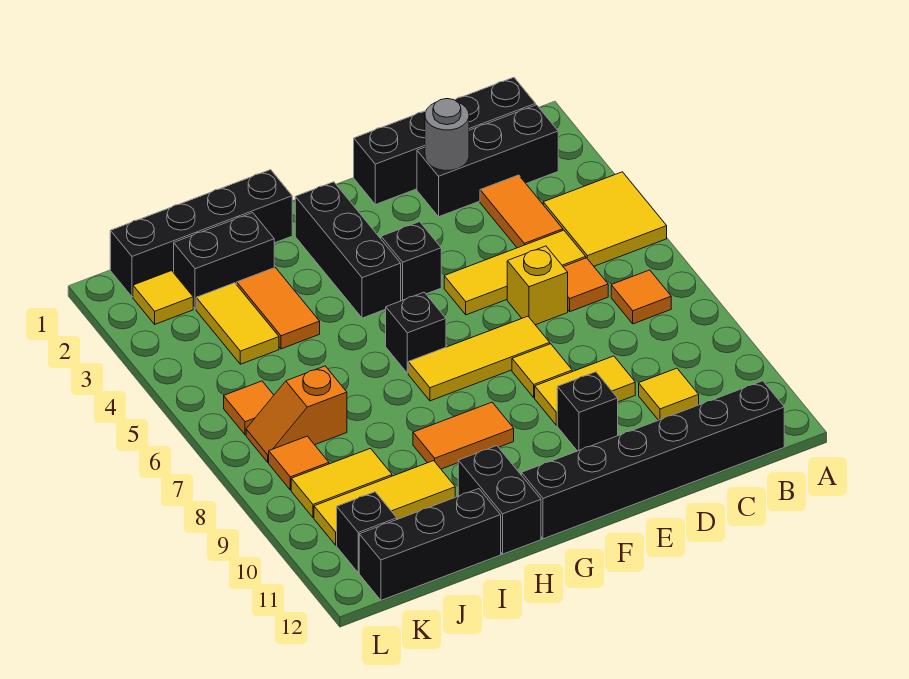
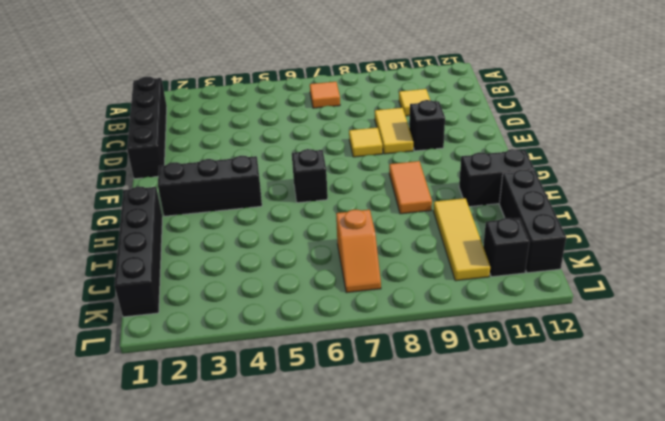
none -> yellow tile A4:B5 level 1
none -> black brick B2:D2 level 1
none -> black brick B12:G12 level 1
none -> orange tile C3:C4 level 1

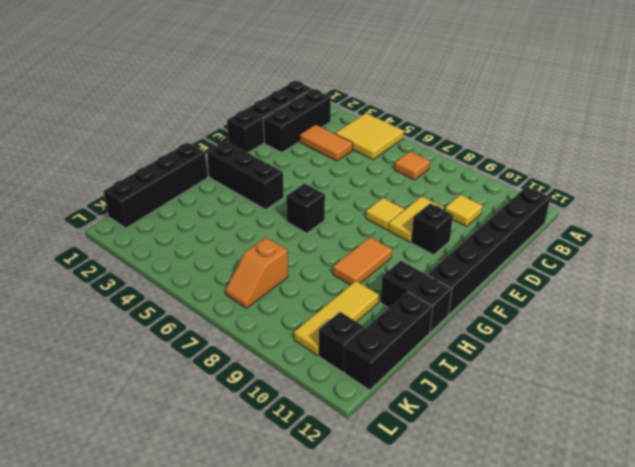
none -> yellow tile C5:E5 level 1
none -> orange tile C6 level 1
none -> yellow brick D6 level 1
none -> yellow tile E7:G7 level 1

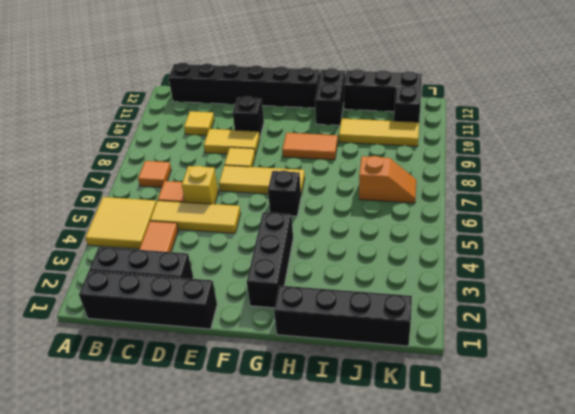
none -> black brick F4 level 1
none -> black brick I2:J2 level 1
none -> orange tile I3:I4 level 1
none -> yellow tile J3:J4 level 1

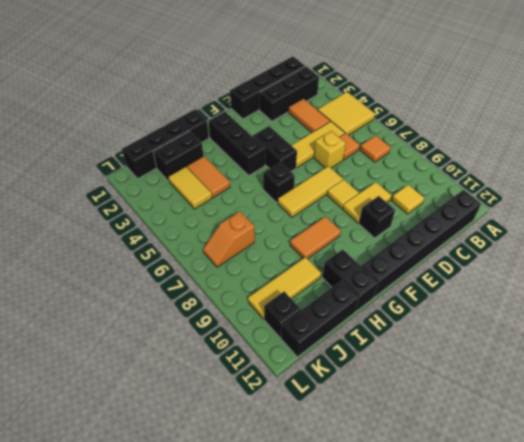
black brick F4:F5 level 1 -> black brick F4 level 1
none -> yellow tile J9:K9 level 1
none -> yellow tile K2 level 1
none -> orange tile K6 level 1
none -> orange tile K8 level 1

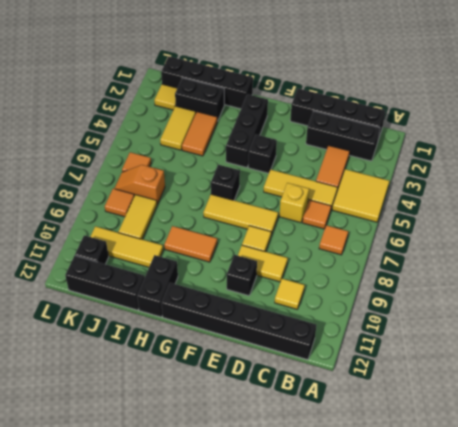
yellow tile J8:J9 level 1 -> yellow tile J9:K9 level 1
none -> grey round brick D2 level 2

